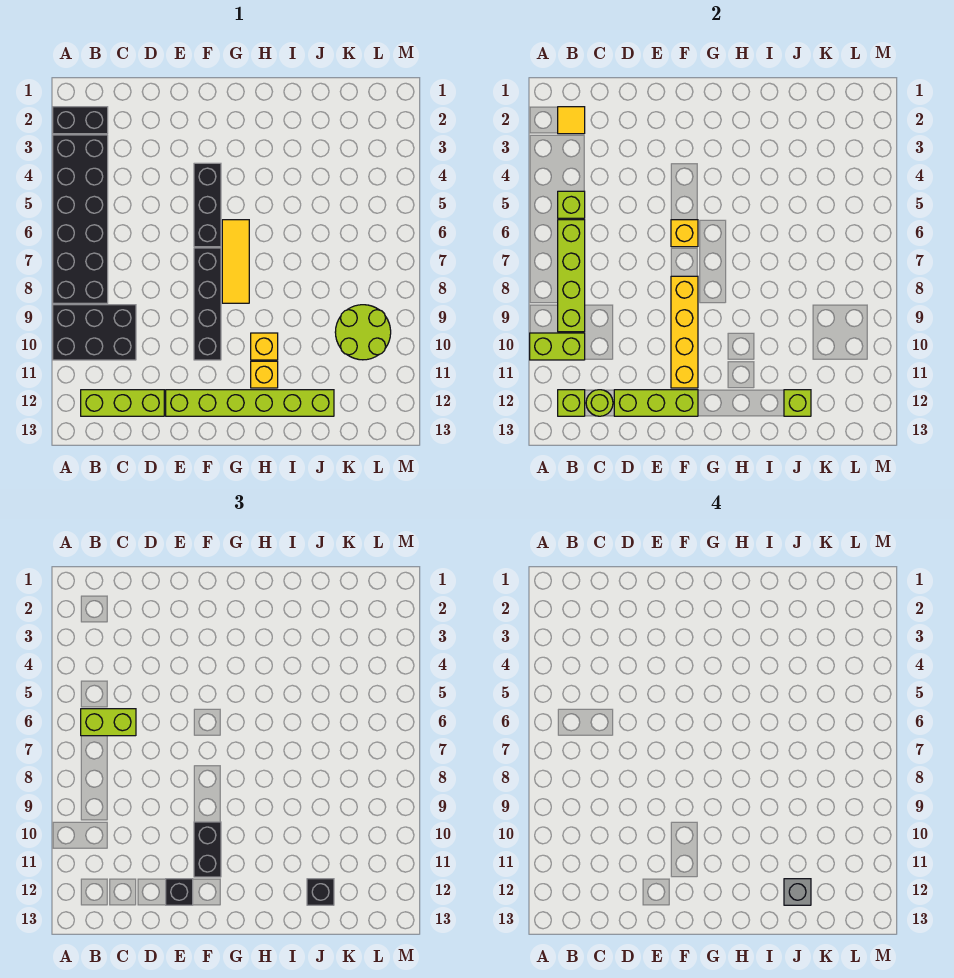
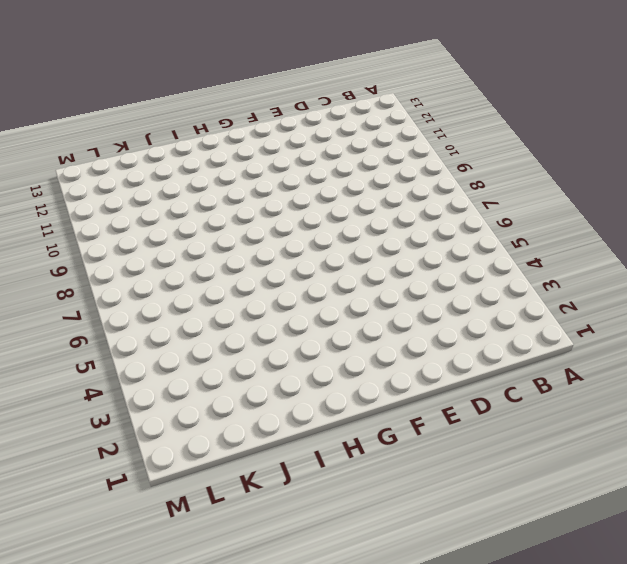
none -> black brick A2:B2 level 1
none -> black brick A3:B8 level 1
none -> black brick A9:C10 level 1

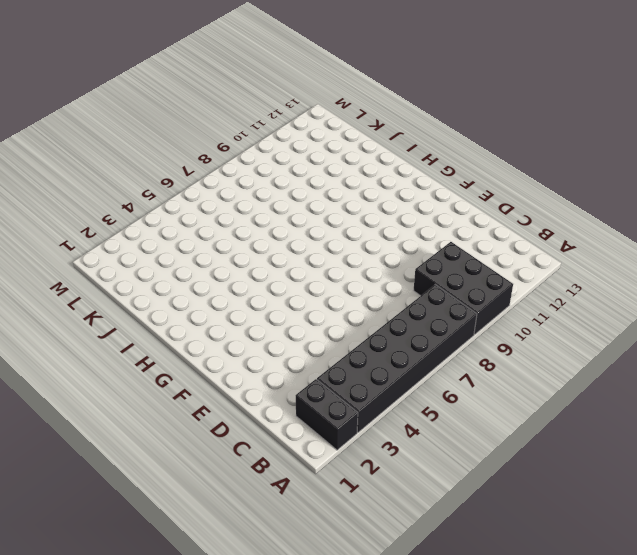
none -> lime brick B12:D12 level 1
none -> lime brick E12:J12 level 1
none -> black brick F4:F6 level 1

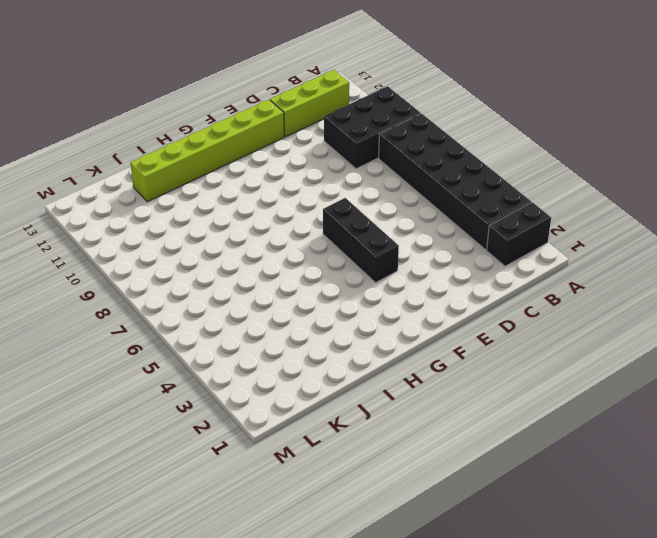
none -> black brick F7:F10 level 1
none -> yellow tile G6:G8 level 1
none -> yellow brick H10 level 1

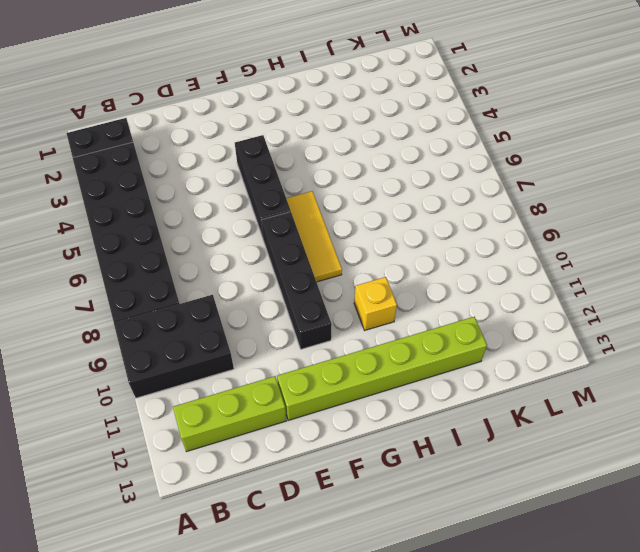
none -> yellow brick H11 level 1
none -> lime round brick K9:L10 level 1
none -> lime brick A10:B10 level 2

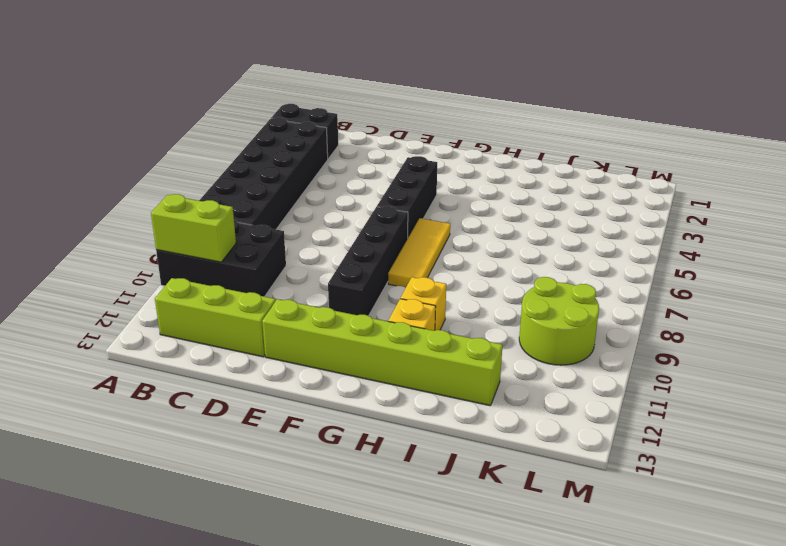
none -> yellow tile B2 level 2
none -> lime brick B5 level 2
none -> lime brick B6:B9 level 2

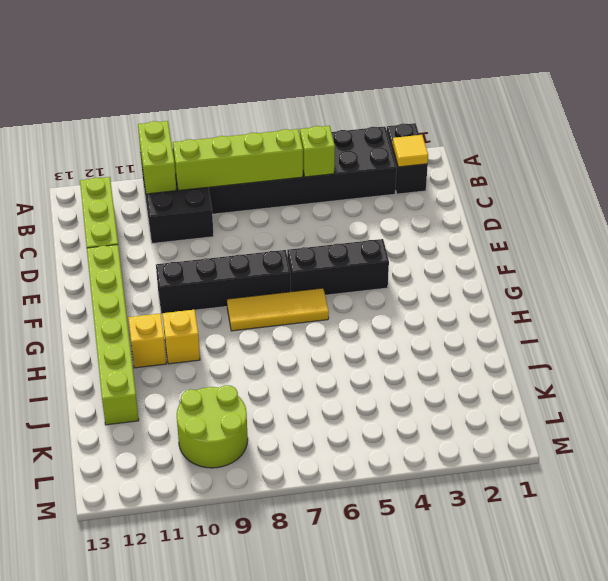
none -> lime brick B12 level 2
none -> lime round brick C12 level 2
none -> lime brick D12:F12 level 2

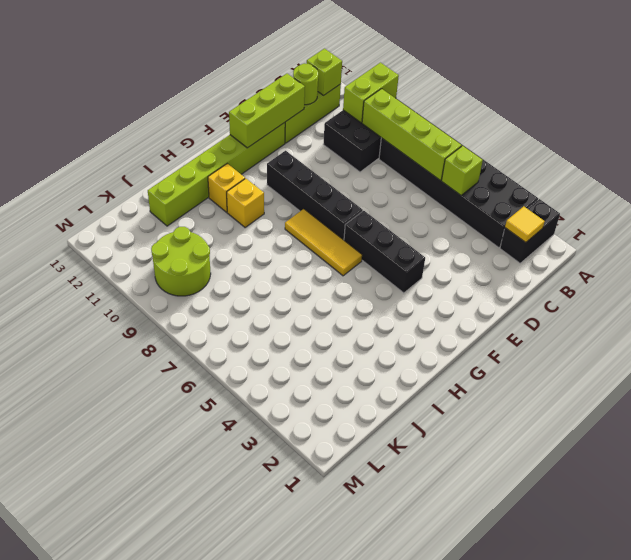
none -> yellow brick F6 level 2
none -> yellow brick F8:F11 level 2
none -> lime brick J12 level 2

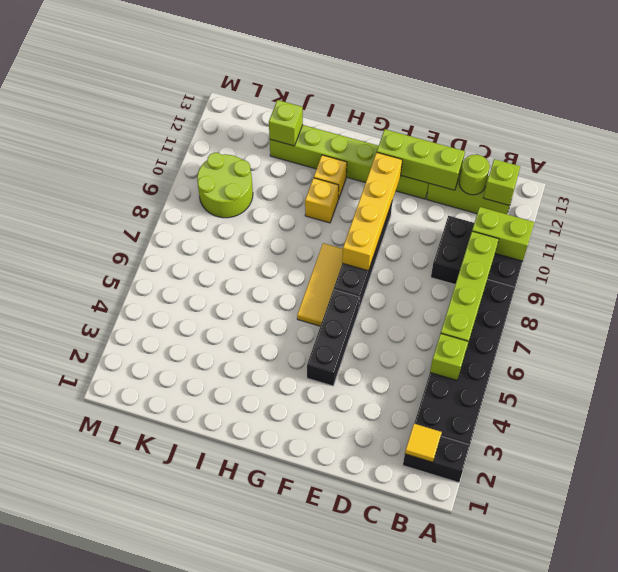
none -> yellow brick F6 level 2
none -> lime brick B6:C6 level 3
none -> black brick E12 level 3

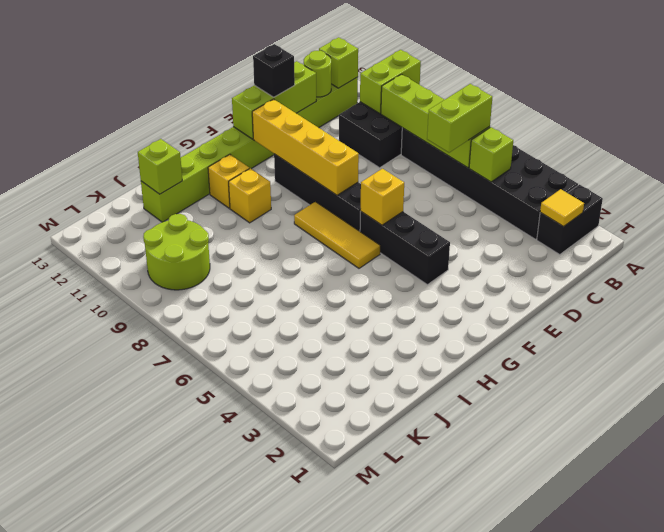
none -> black brick F10:F11 level 3
none -> black brick J12 level 3
none -> grey brick J12 level 4

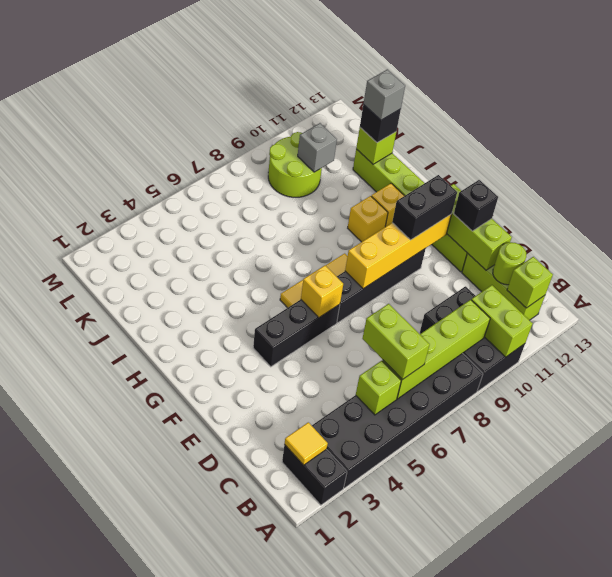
grey brick K10 level 2 -> none

